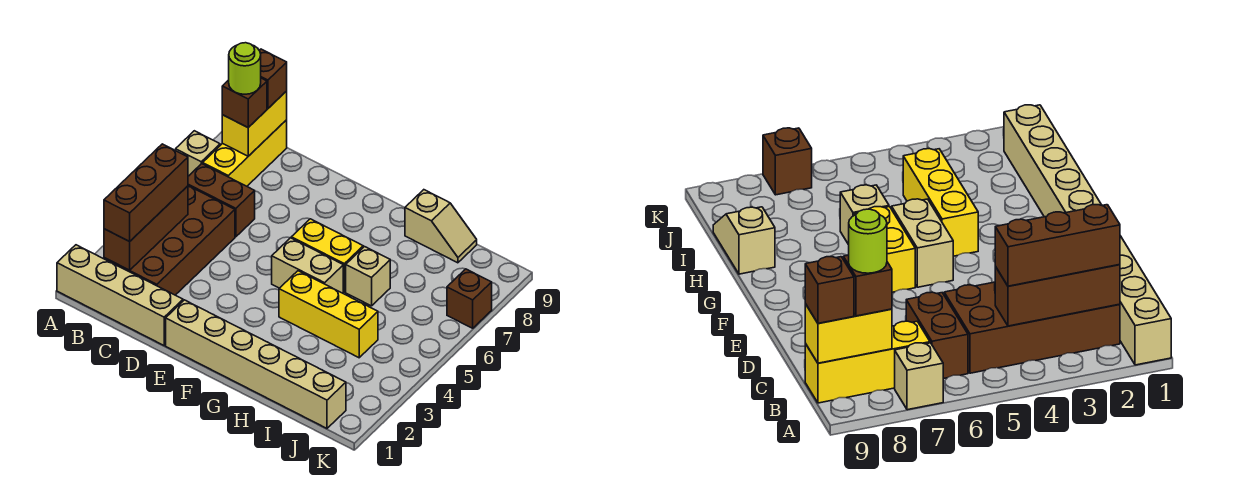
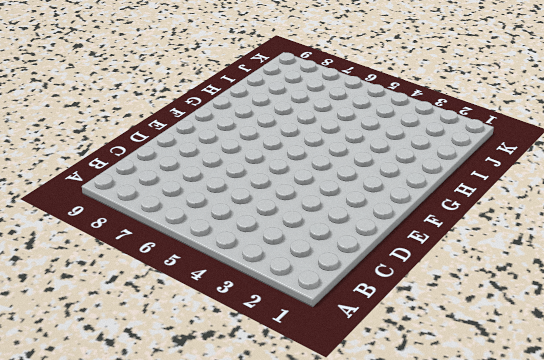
none -> tan brick A1:D1 level 1
none -> tan brick A7 level 1
none -> brown brick B2:C5 level 1

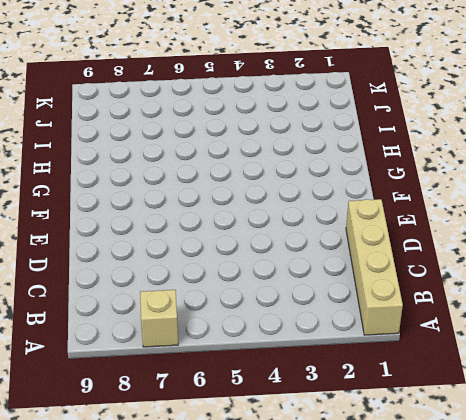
none -> brown brick B2:C5 level 1
none -> brown brick B6:C6 level 1
none -> yellow brick B7:B9 level 1

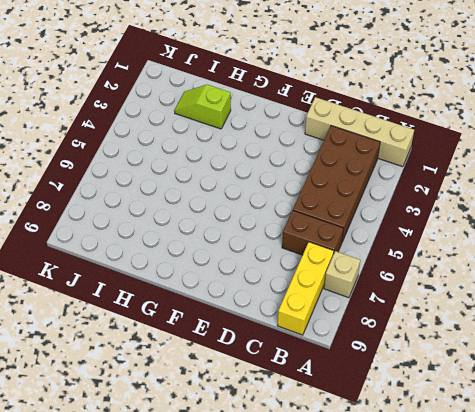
lime slope H2:I2 level 1 top H -> none
none -> tan brick E1:J1 level 1
none -> tan brick F5:G5 level 1
none -> yellow brick F6:G6 level 1

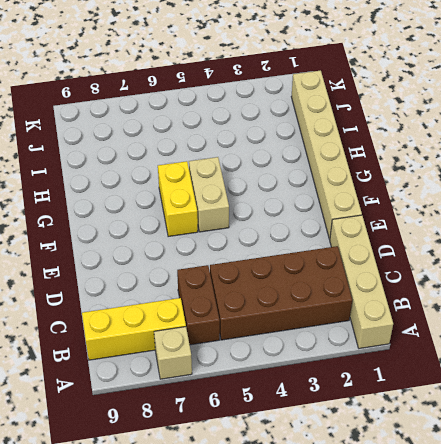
none -> yellow brick G4:I4 level 1
none -> tan brick H6 level 1
none -> tan slope H9:I9 level 1 top H

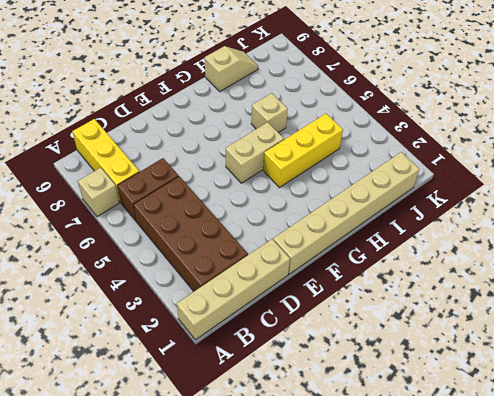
none -> yellow brick F6:G6 level 1
none -> brown brick K7 level 1
none -> brown brick B2:B4 level 2

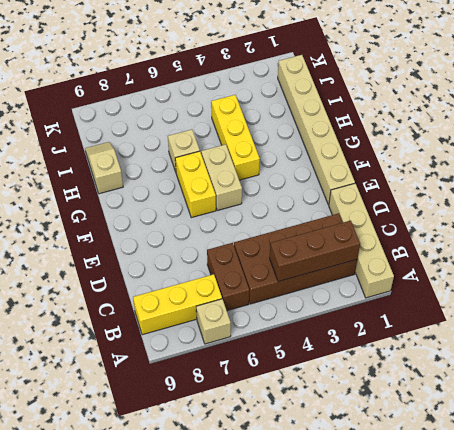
none -> brown brick K7 level 1
none -> yellow brick B8:B9 level 2
none -> brown brick B2:B4 level 3

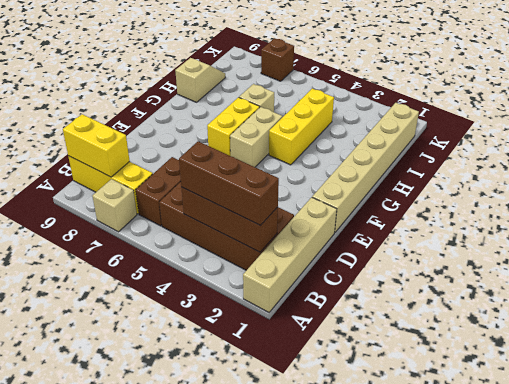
none -> brown brick B8 level 3
none -> brown brick B9 level 3
none -> lime round brick B8 level 4

